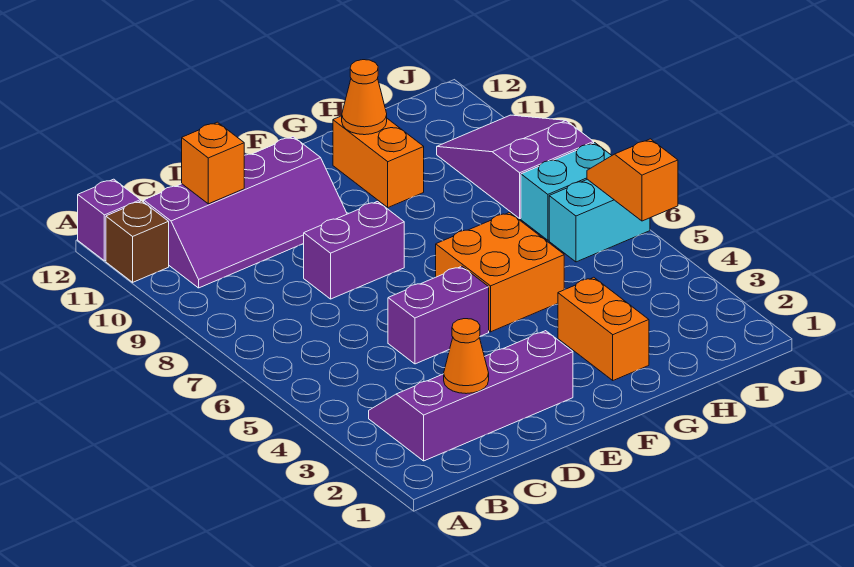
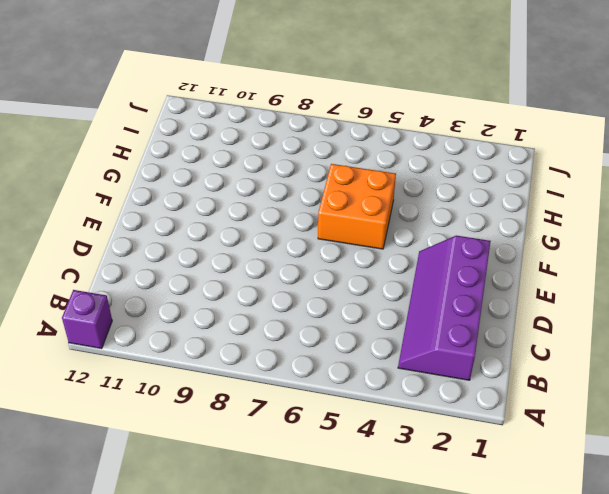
none -> brown brick A11 level 1
none -> purple slope B10:E11 level 1 top 11
none -> purple brick D5:E5 level 1

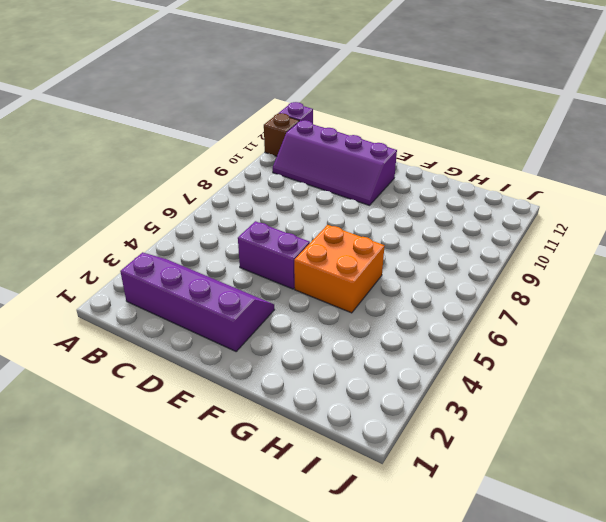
none -> purple brick D8:E8 level 1
none -> orange brick G2:G3 level 1
none -> orange brick G10:G11 level 1

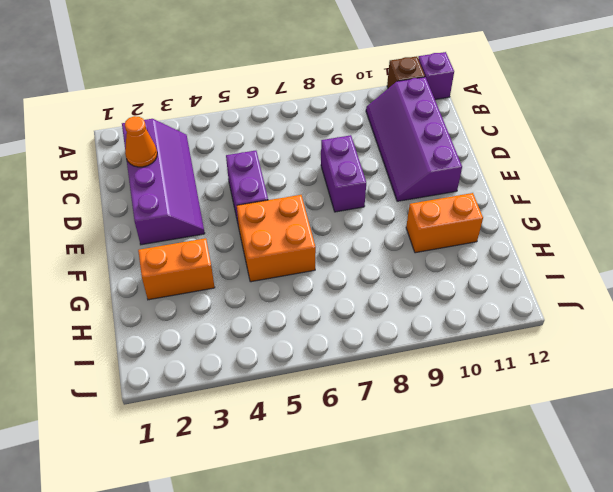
none -> cyan brick I6:J6 level 1
none -> cyan brick I7:J7 level 1
none -> purple slope I8:J10 level 1 top 8

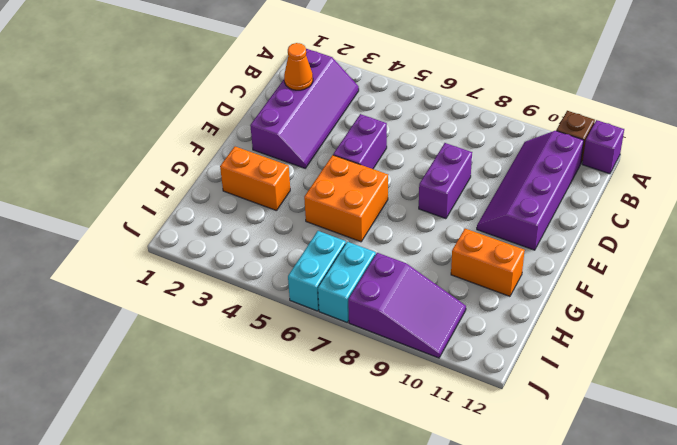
none -> orange brick C11 level 2
none -> orange cone G11 level 2
none -> orange slope J5:J6 level 2 top 5

